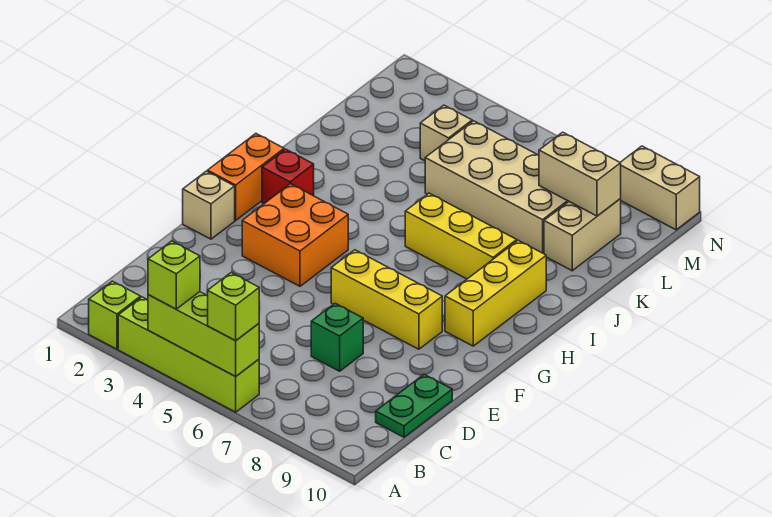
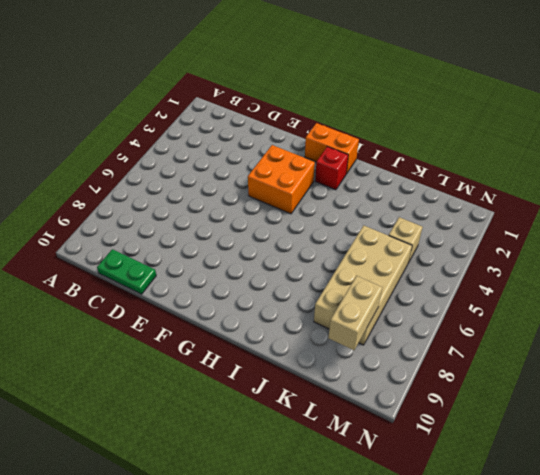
none -> lime brick A2 level 1
none -> lime brick A3:A6 level 1
none -> green brick D7 level 1

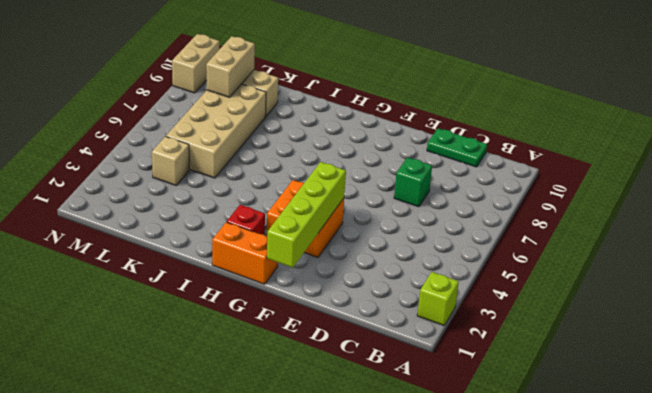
lime brick F1:F4 level 2 -> lime brick A3:A6 level 1
none -> tan brick F1 level 1
none -> yellow brick F6:F8 level 1
none -> yellow brick G9:I9 level 1

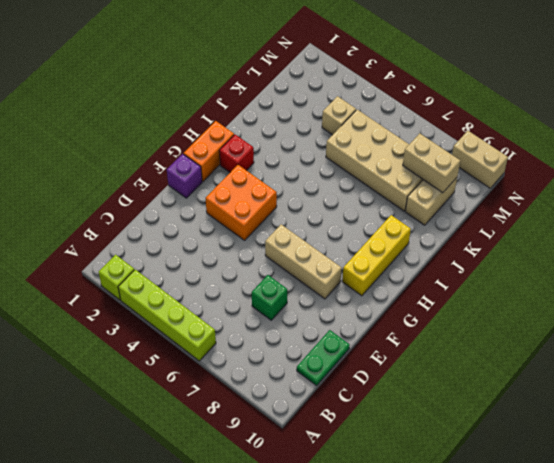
purple brick F1 level 1 -> tan brick F1 level 1
tan brick F6:F8 level 1 -> yellow brick F6:F8 level 1
none -> yellow brick I6:I8 level 1
none -> lime brick A4:A6 level 2
none -> lime brick A4 level 3

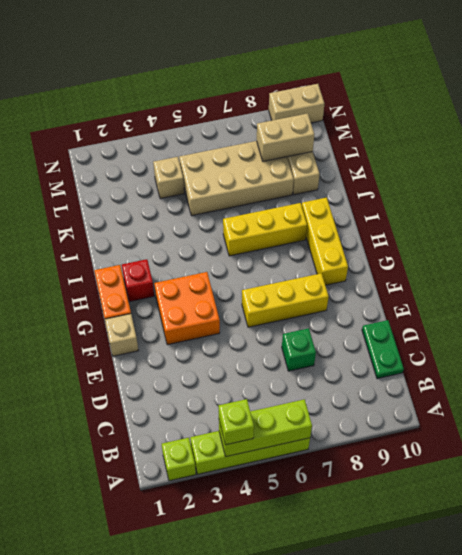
none -> lime brick A6 level 3

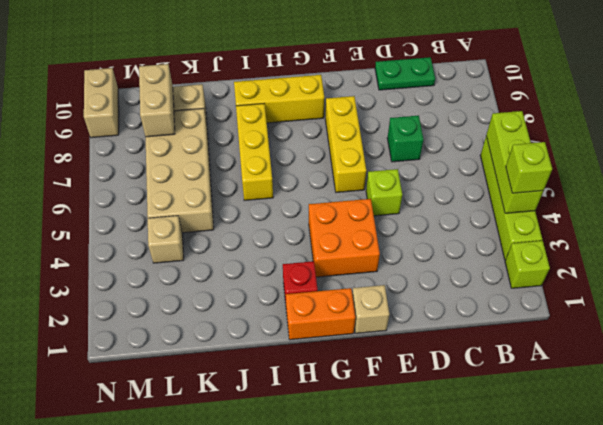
lime brick E5 level 1 -> lime brick A6 level 3

